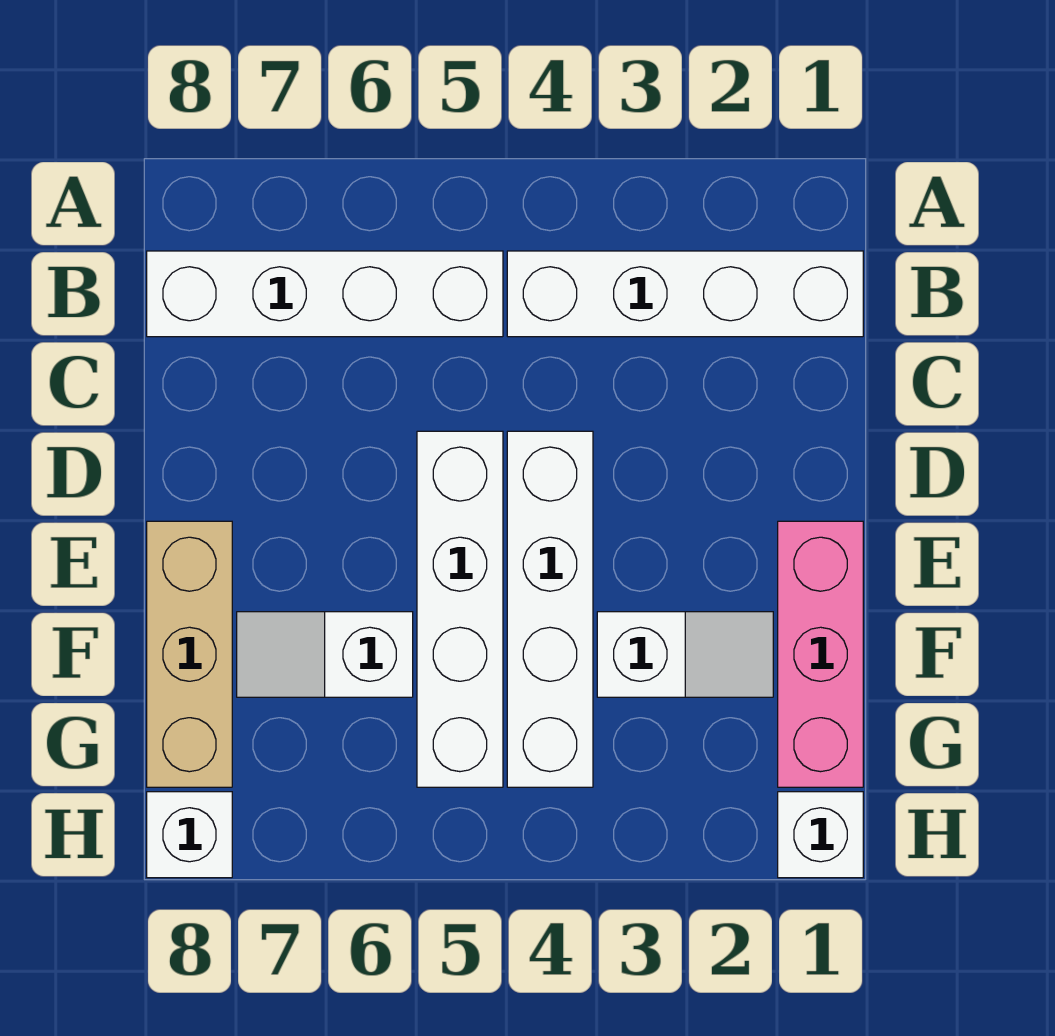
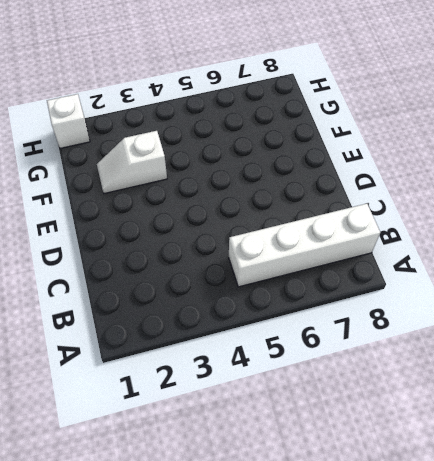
none -> white brick B1:B4 level 1
none -> white brick D4:G4 level 1

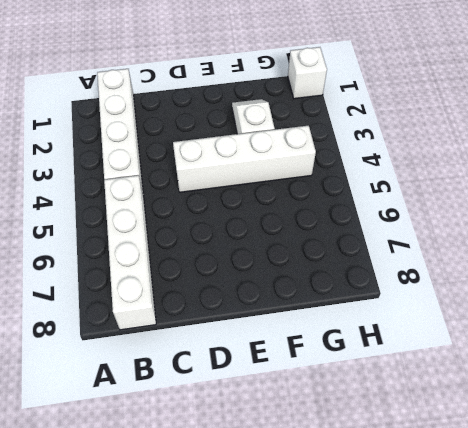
none -> white brick D5:G5 level 1
none -> pink brick E1:G1 level 1

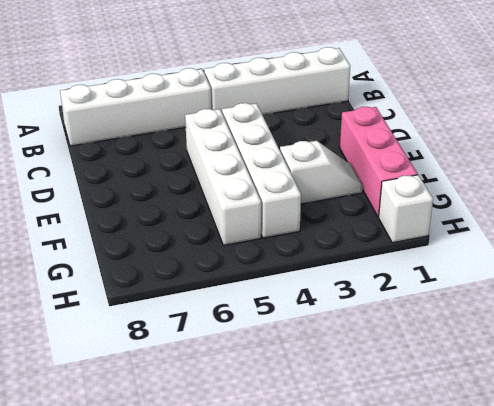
none -> tan brick E8:G8 level 1
none -> white slope F6:F7 level 1 top 6

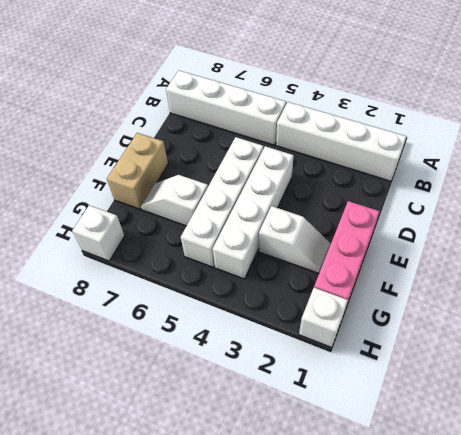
tan brick E8:F8 level 1 -> tan brick E8:G8 level 1

